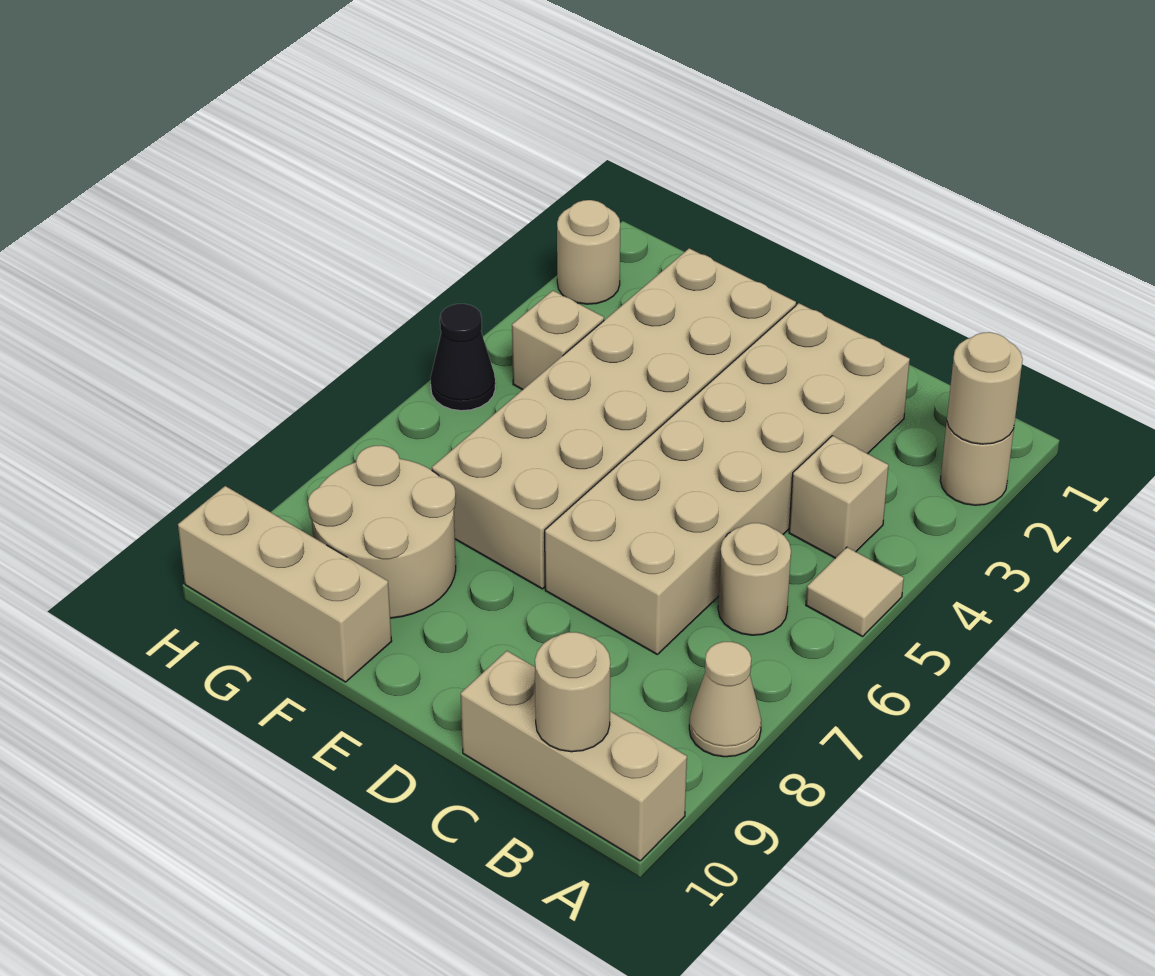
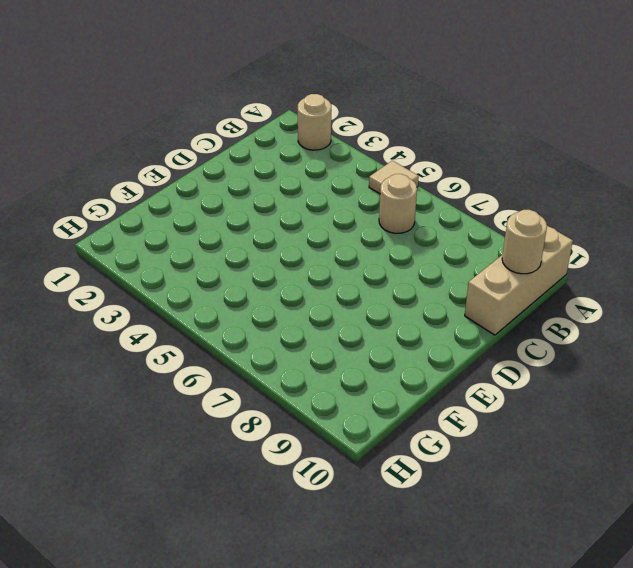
none -> tan cone A8 level 1
none -> tan brick B4 level 1
none -> tan brick C2:D7 level 1

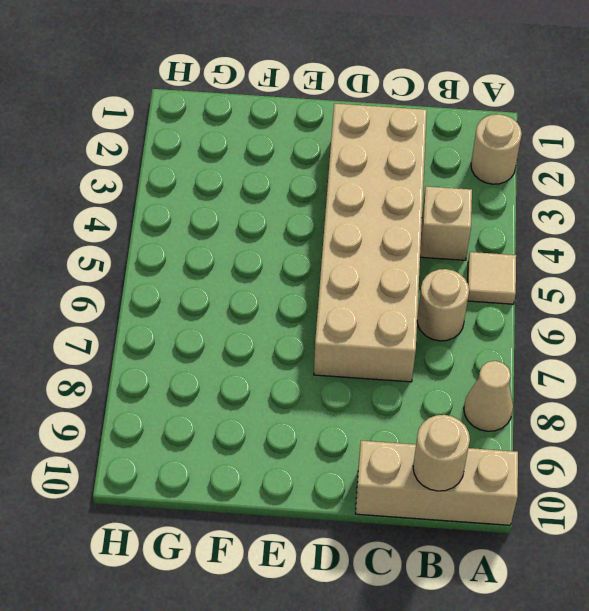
none -> tan brick E2:F7 level 1
none -> tan round brick F8:G9 level 1
none -> tan brick F10:H10 level 1

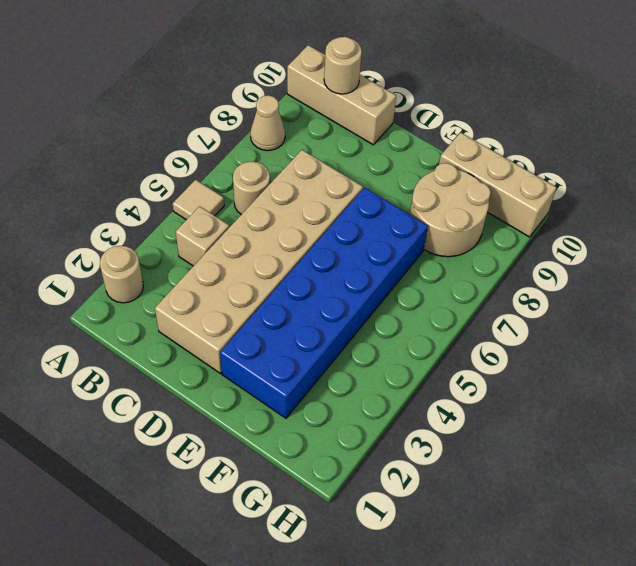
blue brick E2:F7 level 1 -> tan brick E2:F7 level 1
none -> tan brick G4 level 1
none -> tan round brick H2 level 1
none -> black cone H5 level 1

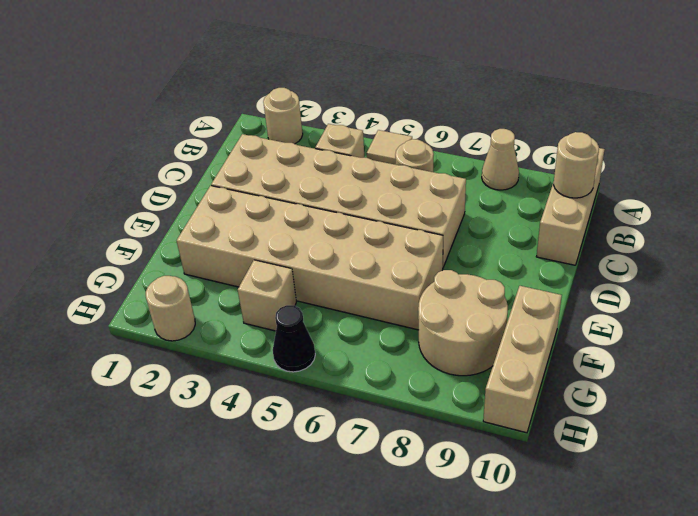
none -> tan round brick A2 level 2

